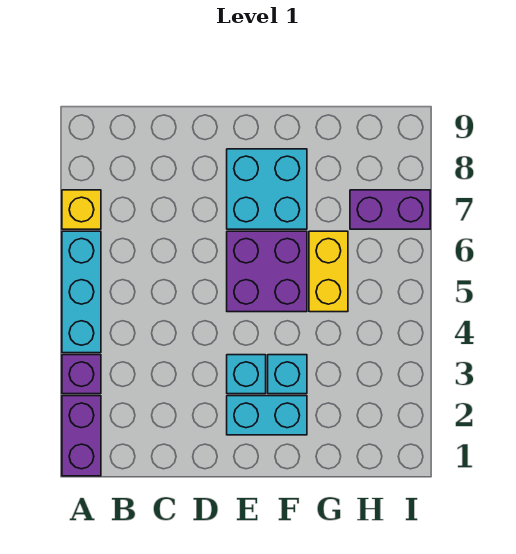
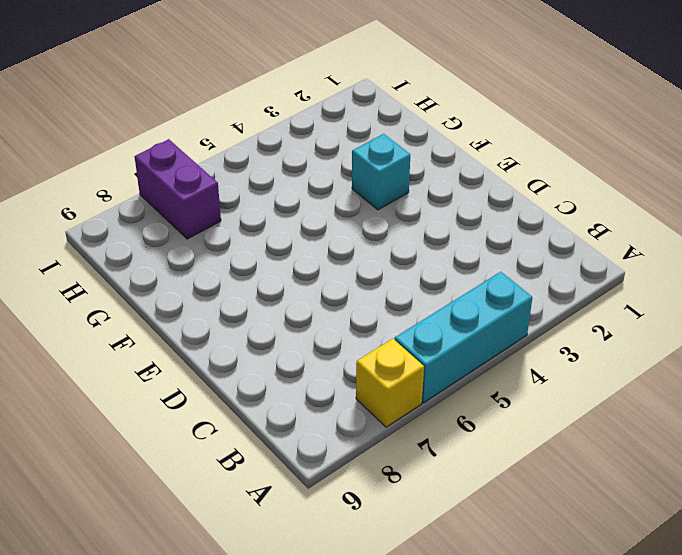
none -> purple brick A1:A2 level 1
none -> purple brick A3 level 1

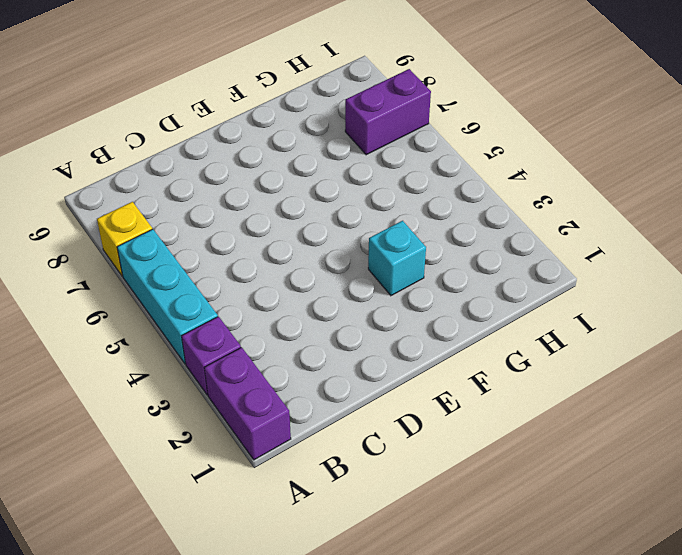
none -> cyan brick E2:F2 level 1
none -> cyan brick E3 level 1

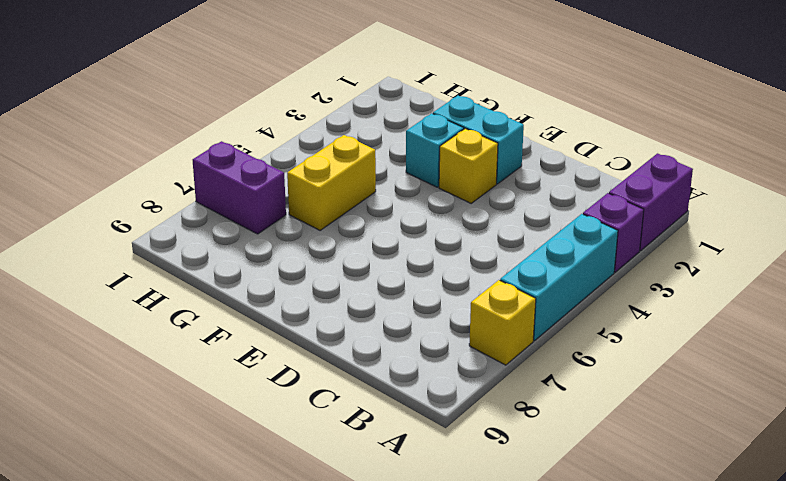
yellow brick E3 level 1 -> cyan brick E3 level 1
none -> purple brick E5:F6 level 1
none -> cyan brick E7:F8 level 1

